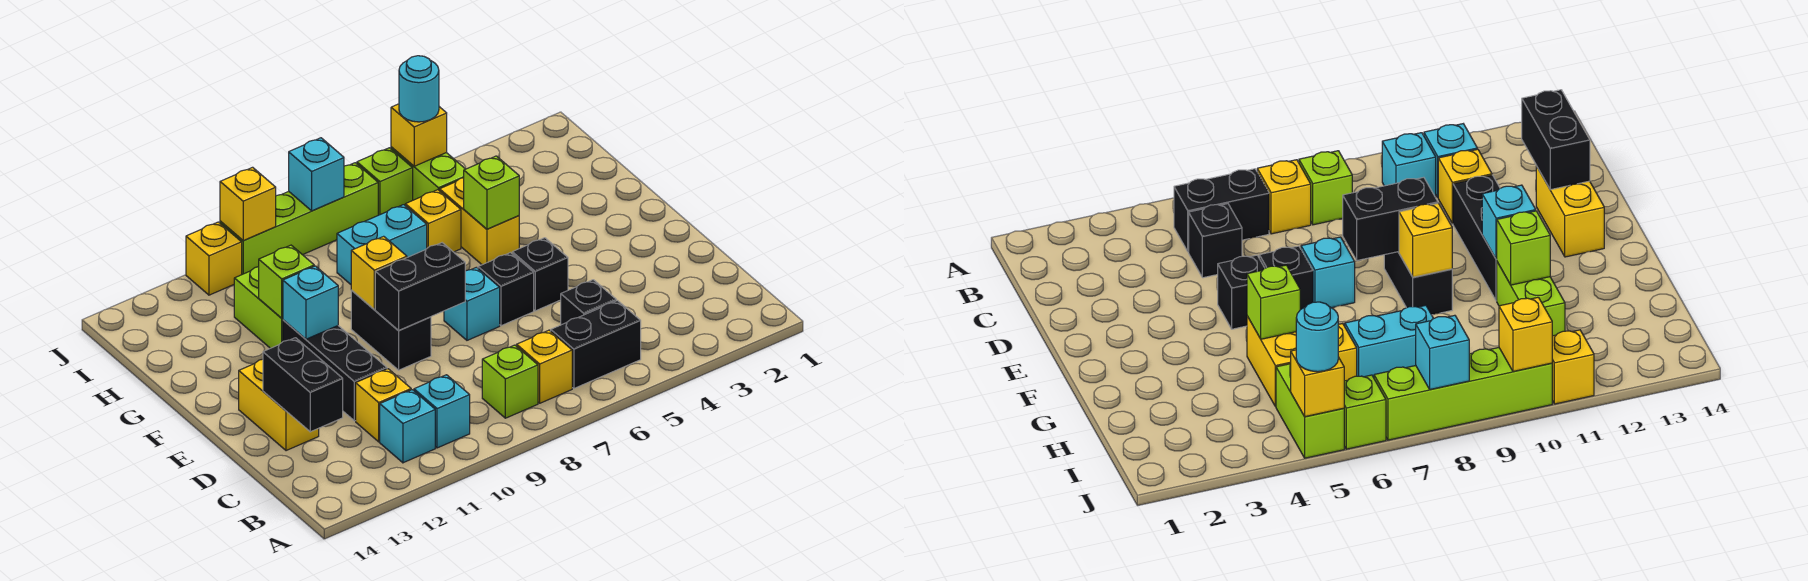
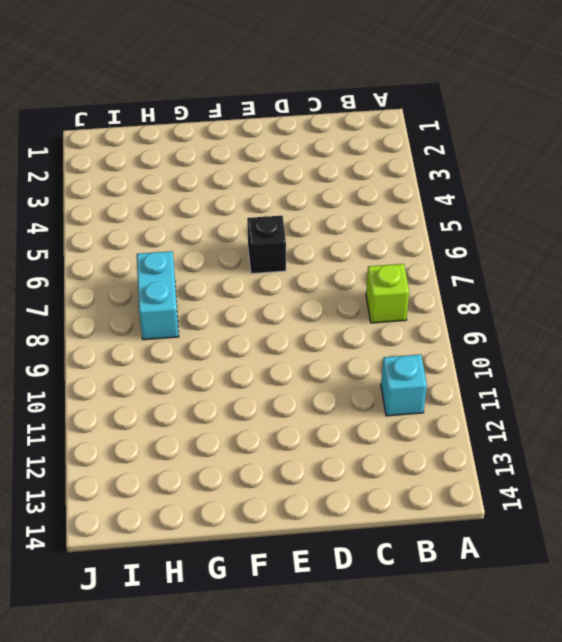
none -> black brick B5:B6 level 1
none -> yellow brick B7 level 1
none -> cyan brick B10 level 1
none -> black brick C5 level 1

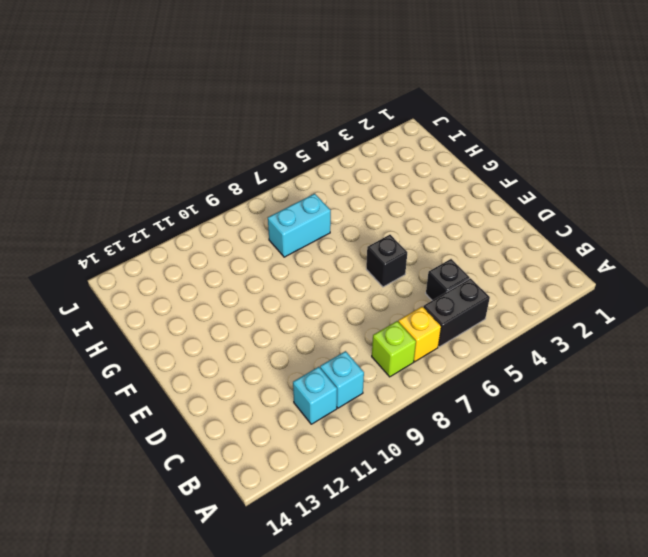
none -> yellow brick C11 level 1
none -> black brick D11:F11 level 1
none -> yellow brick D13:E13 level 1
none -> black brick E5 level 1

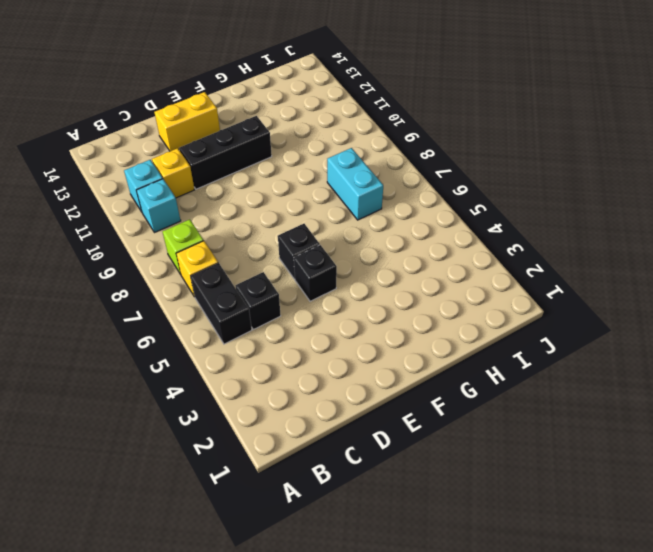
none -> cyan brick E7 level 1
none -> black brick E9:F9 level 1
none -> yellow brick G5:H5 level 1
none -> lime brick G11:H11 level 1

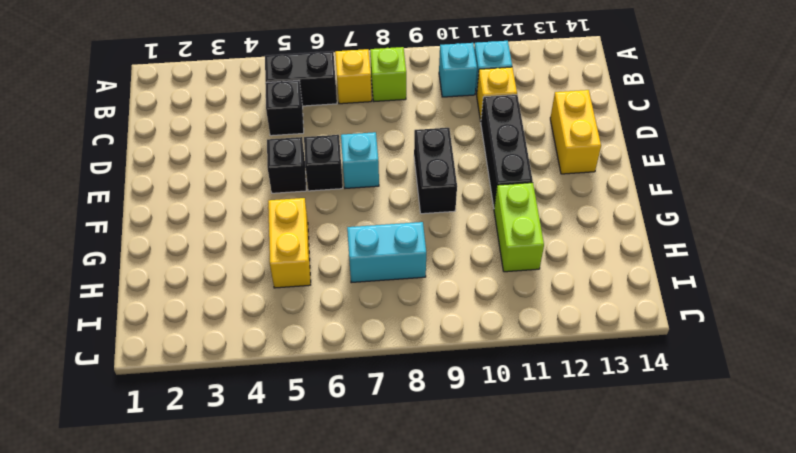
none -> yellow brick H6 level 1
none -> lime brick I5:J5 level 1
none -> lime brick J6 level 1
none -> lime brick J7:J10 level 1

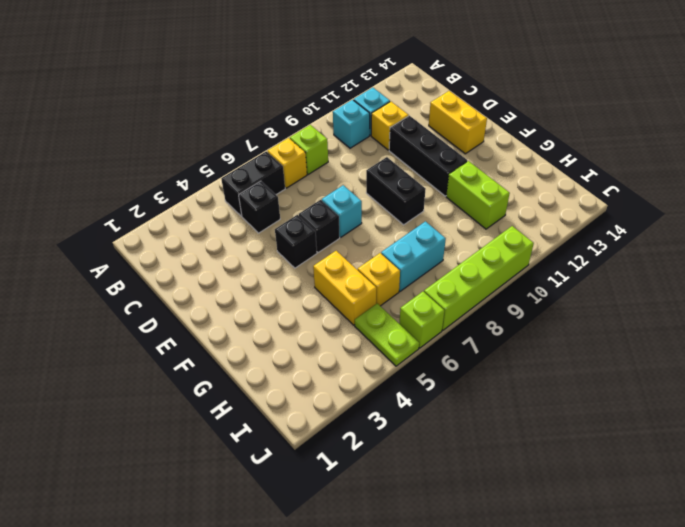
lime plate I5:J5 level 1 -> lime brick I5:J5 level 1
none -> yellow brick J11 level 1
none -> black brick C13:D13 level 2
none -> black brick E8:E9 level 2
none -> yellow brick F9 level 2

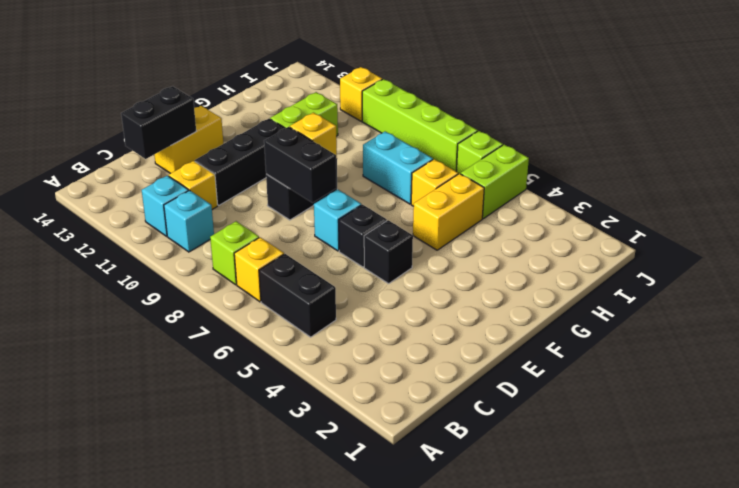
none -> black brick C5 level 1
none -> cyan brick F11 level 2
none -> lime brick G5 level 2
none -> lime brick G11 level 2

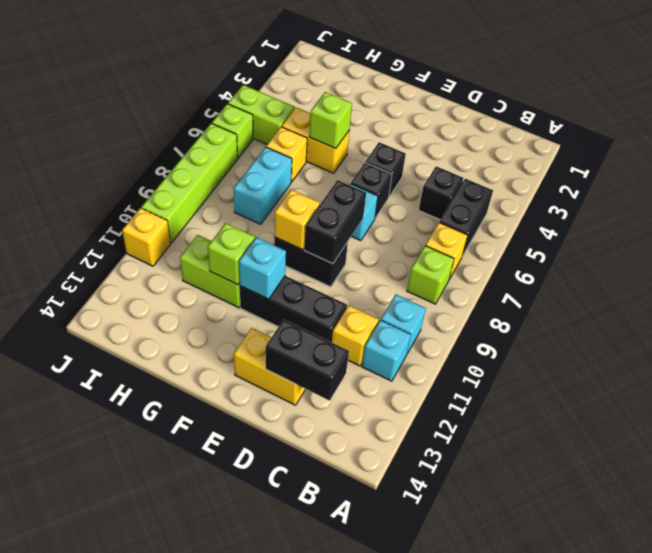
none -> yellow brick J5 level 2
none -> cyan brick J8 level 2
none -> yellow brick J10 level 2
none -> cyan round brick J5 level 3

